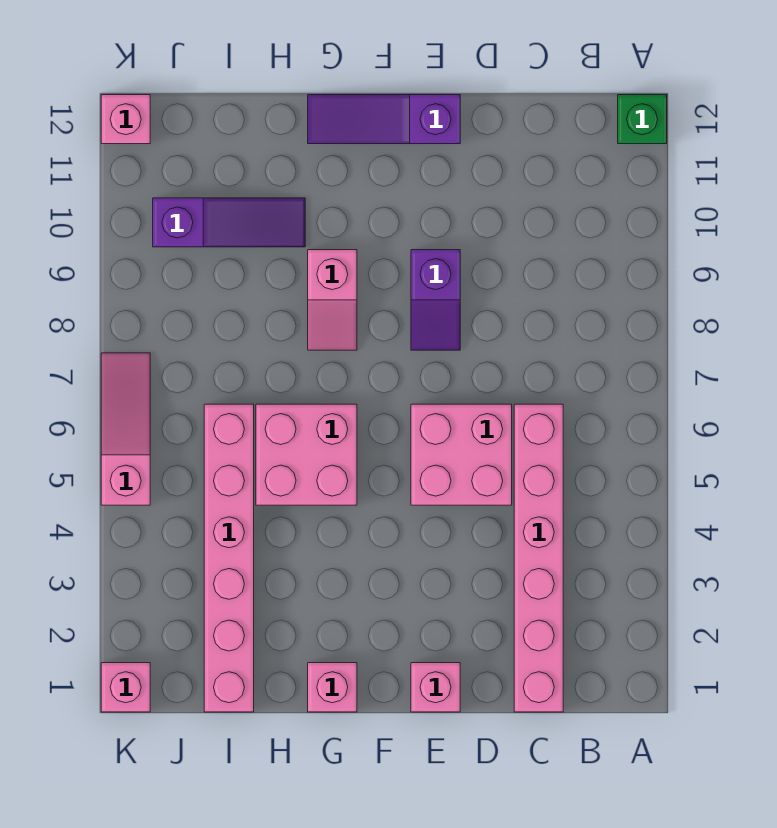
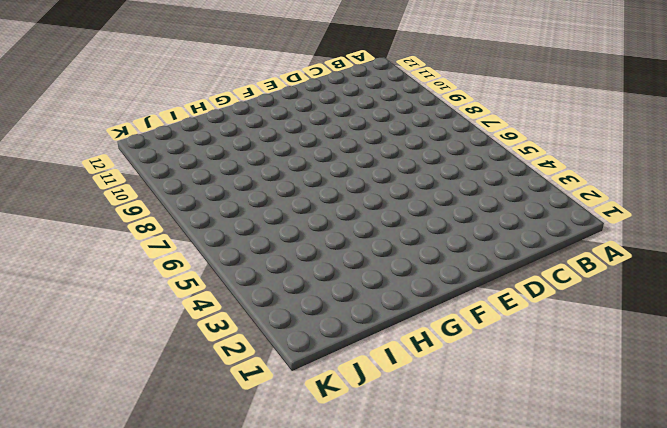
none -> green brick A12 level 1
none -> pink brick C1:C6 level 1
none -> pink brick D5:E6 level 1

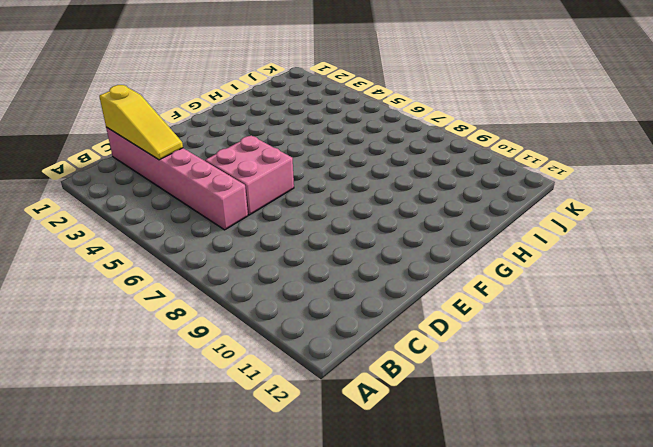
yellow slope C1:C3 level 2 top 1 -> none
none -> green brick A12 level 1
none -> pink brick E1 level 1
none -> purple slope E8:E9 level 1 top 9

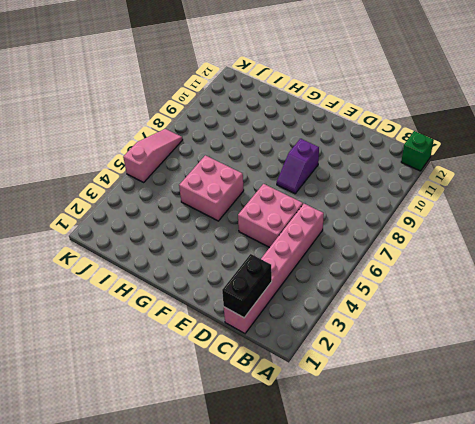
black brick C1:C2 level 2 -> none
none -> pink brick E1 level 1
none -> purple slope E12:G12 level 1 top E
none -> pink brick G1 level 1

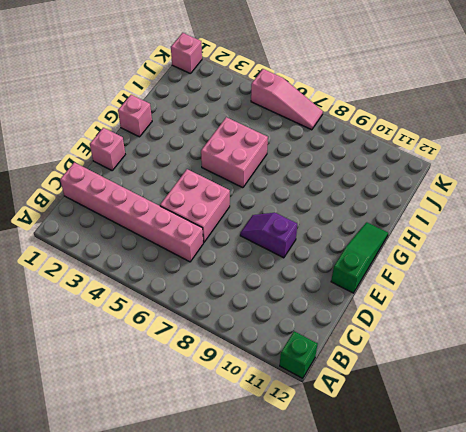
green slope E12:G12 level 1 top E -> purple slope E12:G12 level 1 top E
none -> pink slope G8:G9 level 1 top 9
none -> purple slope H10:J10 level 1 top J
none -> pink brick I1:I6 level 1

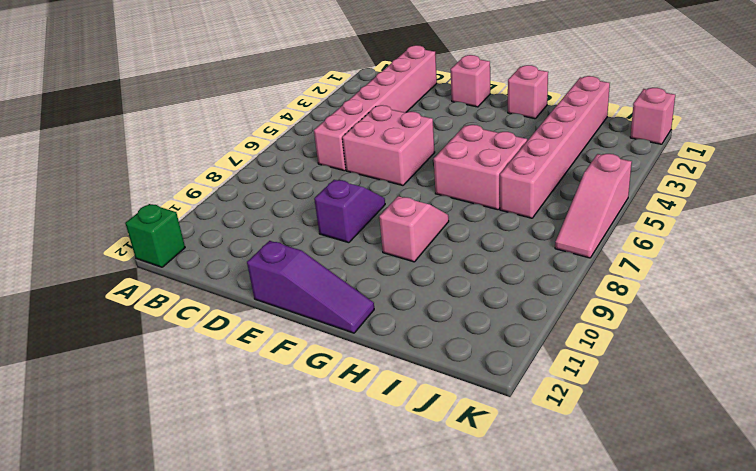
none -> purple slope H10:J10 level 1 top J
none -> pink brick K12 level 1

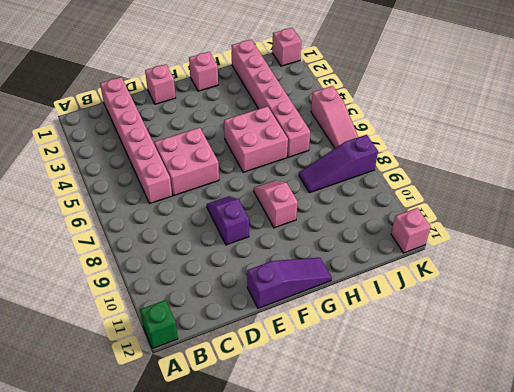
purple slope I8:K8 level 1 top K -> purple slope H10:J10 level 1 top J

